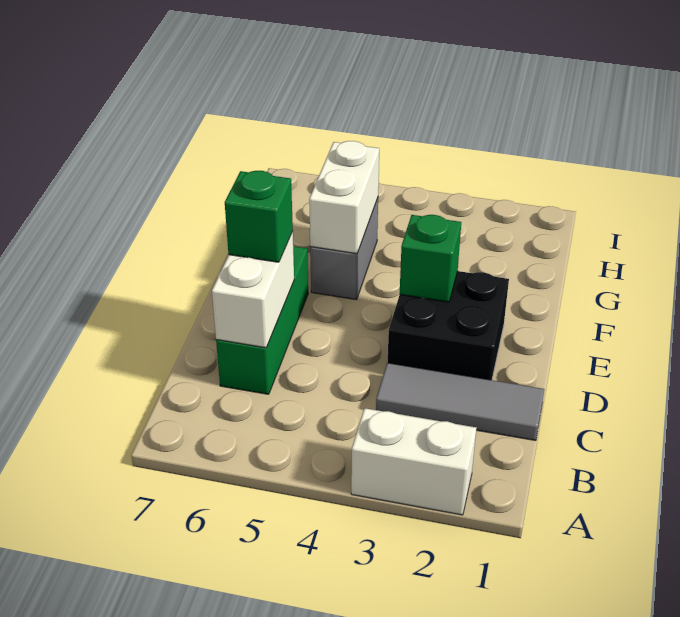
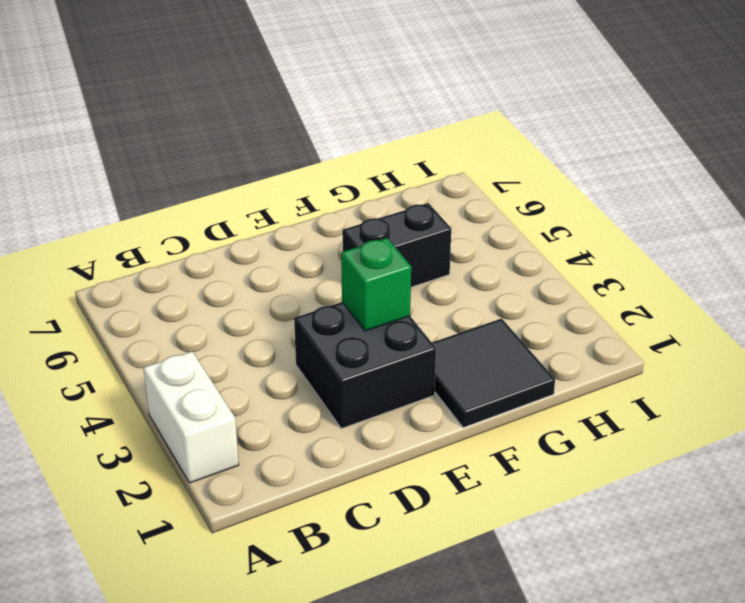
black tile F1:G2 level 1 -> none
black brick F5:G5 level 1 -> grey brick F5:G5 level 1
none -> grey tile C1:C3 level 1
none -> green brick C6:E6 level 1

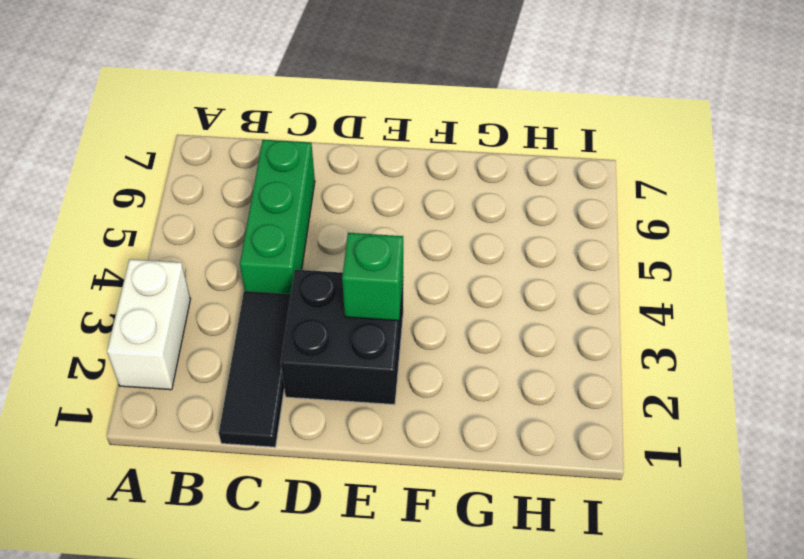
black tile C1:C3 level 1 -> grey tile C1:C3 level 1
green brick C4:C6 level 1 -> green brick C6:E6 level 1
none -> grey brick F5:G5 level 1
none -> white brick C6:D6 level 2

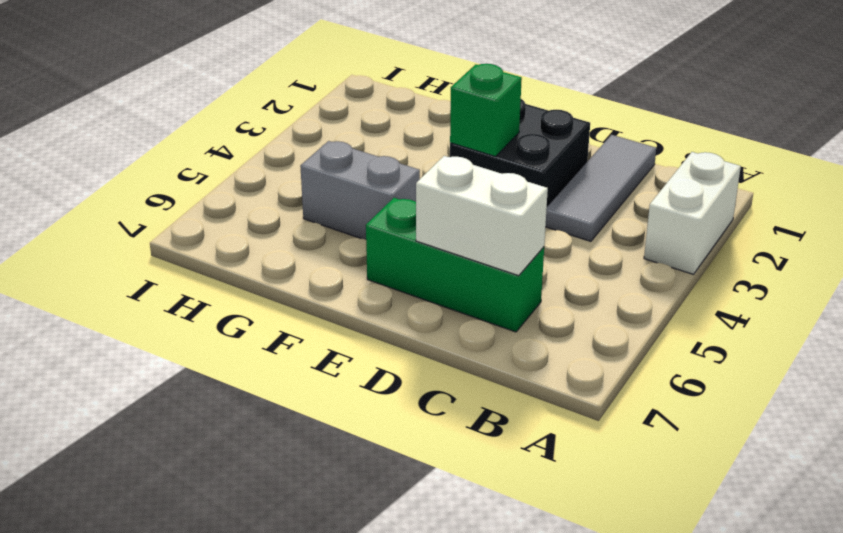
none -> white brick F5:G5 level 2
none -> green brick D6 level 3

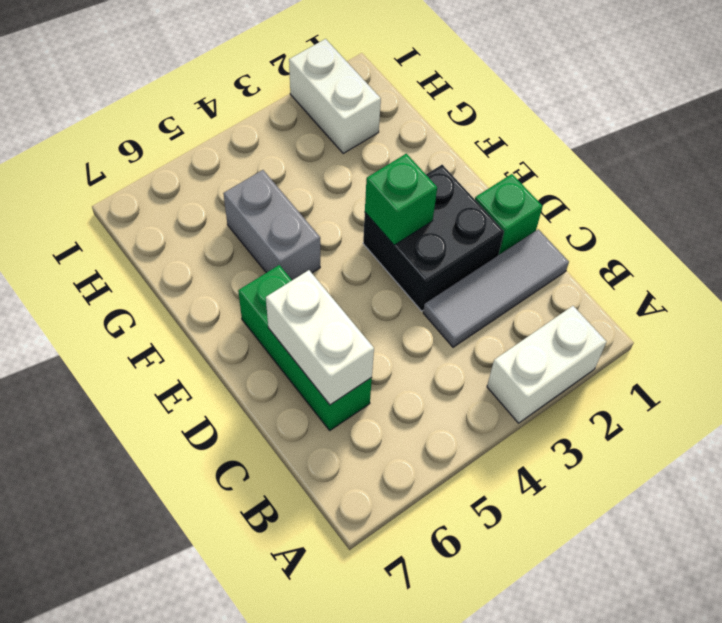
green brick D1 level 1 -> green brick D6 level 3
white brick H2:I2 level 1 -> white brick F5:G5 level 2

